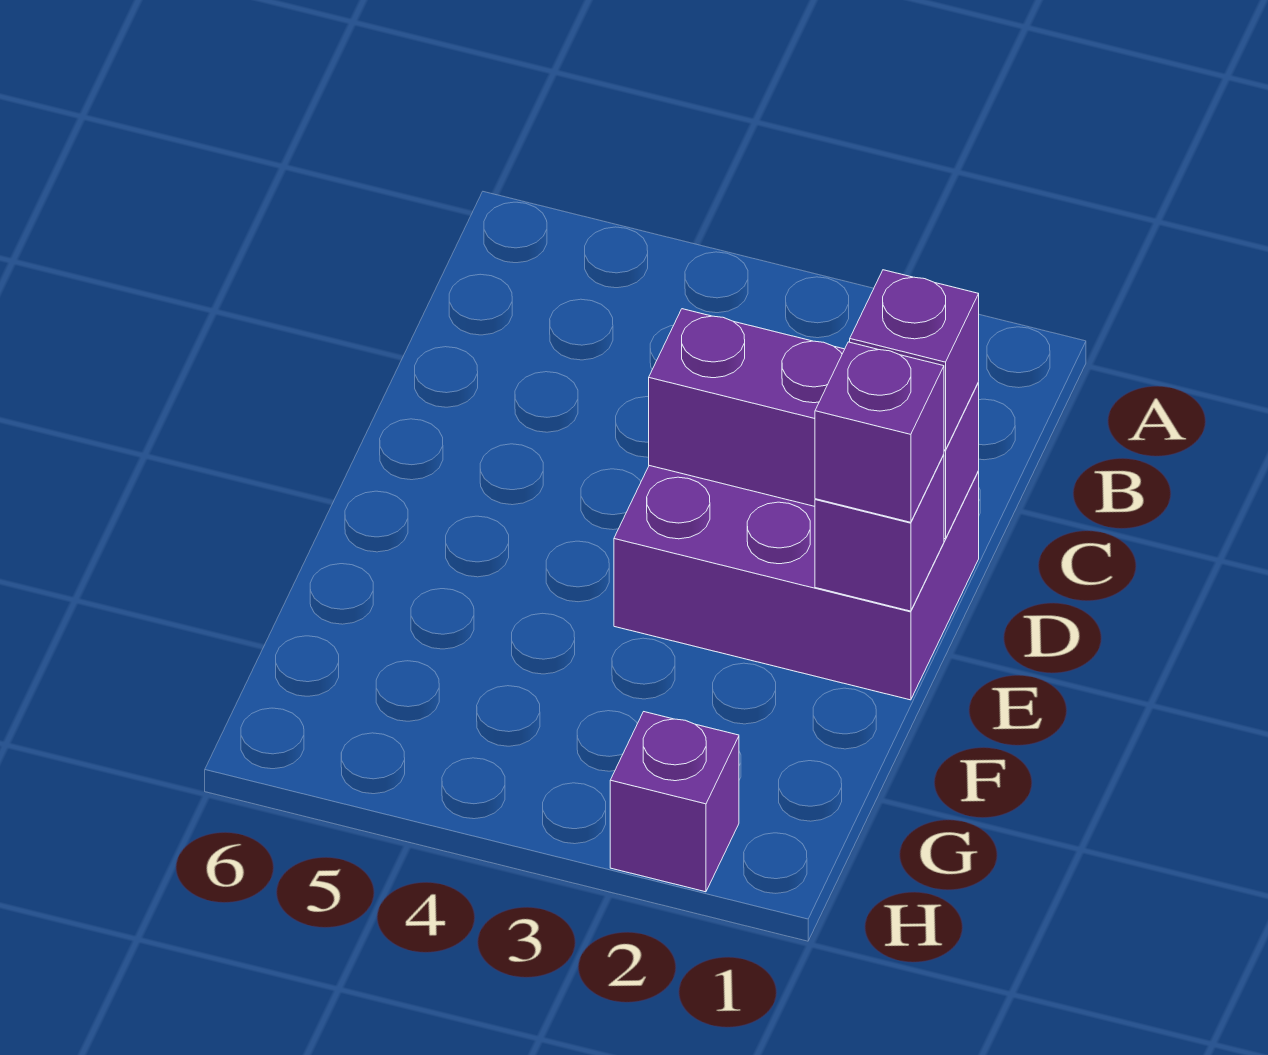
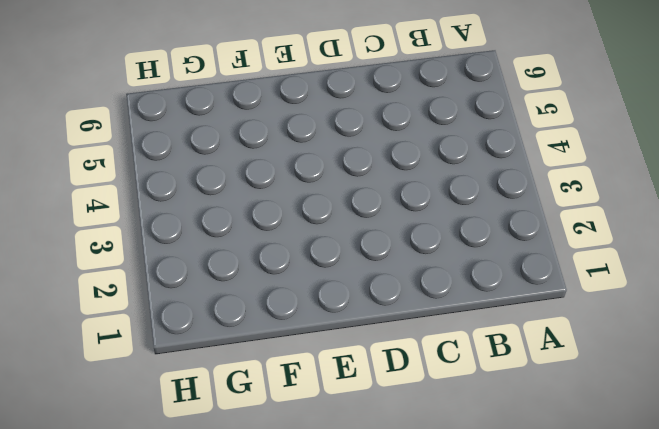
none -> purple brick D1:E3 level 1
none -> purple brick H2 level 1

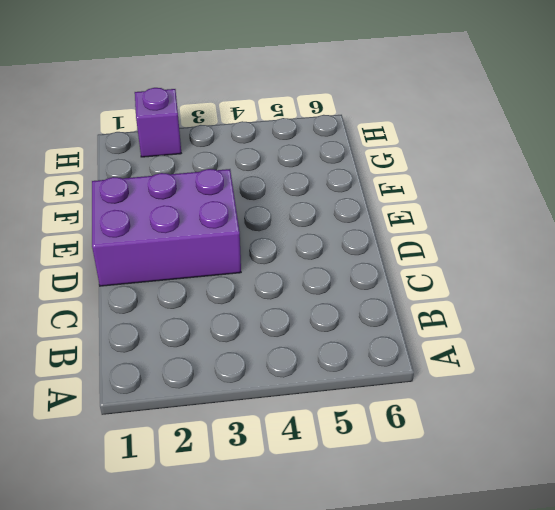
none -> purple brick D1:D3 level 2
none -> purple brick E1 level 2

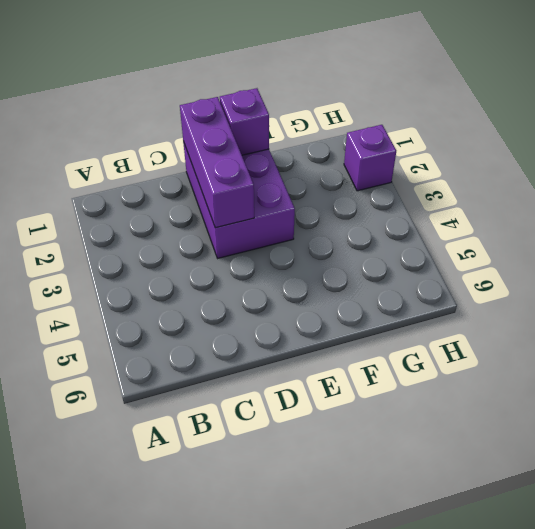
none -> purple brick D1 level 3
none -> purple brick E1 level 3

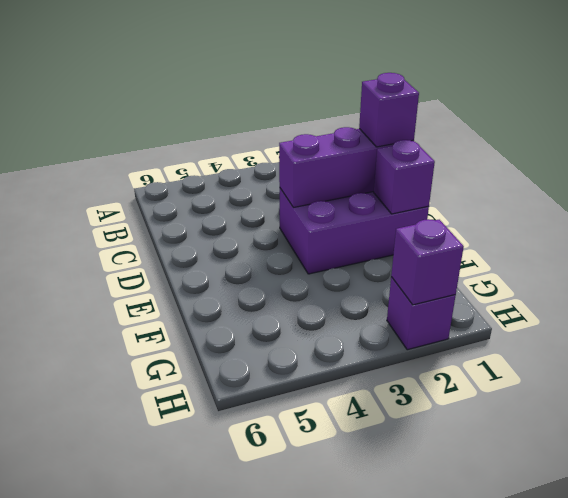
purple brick H2 level 2 -> purple brick E1 level 3

